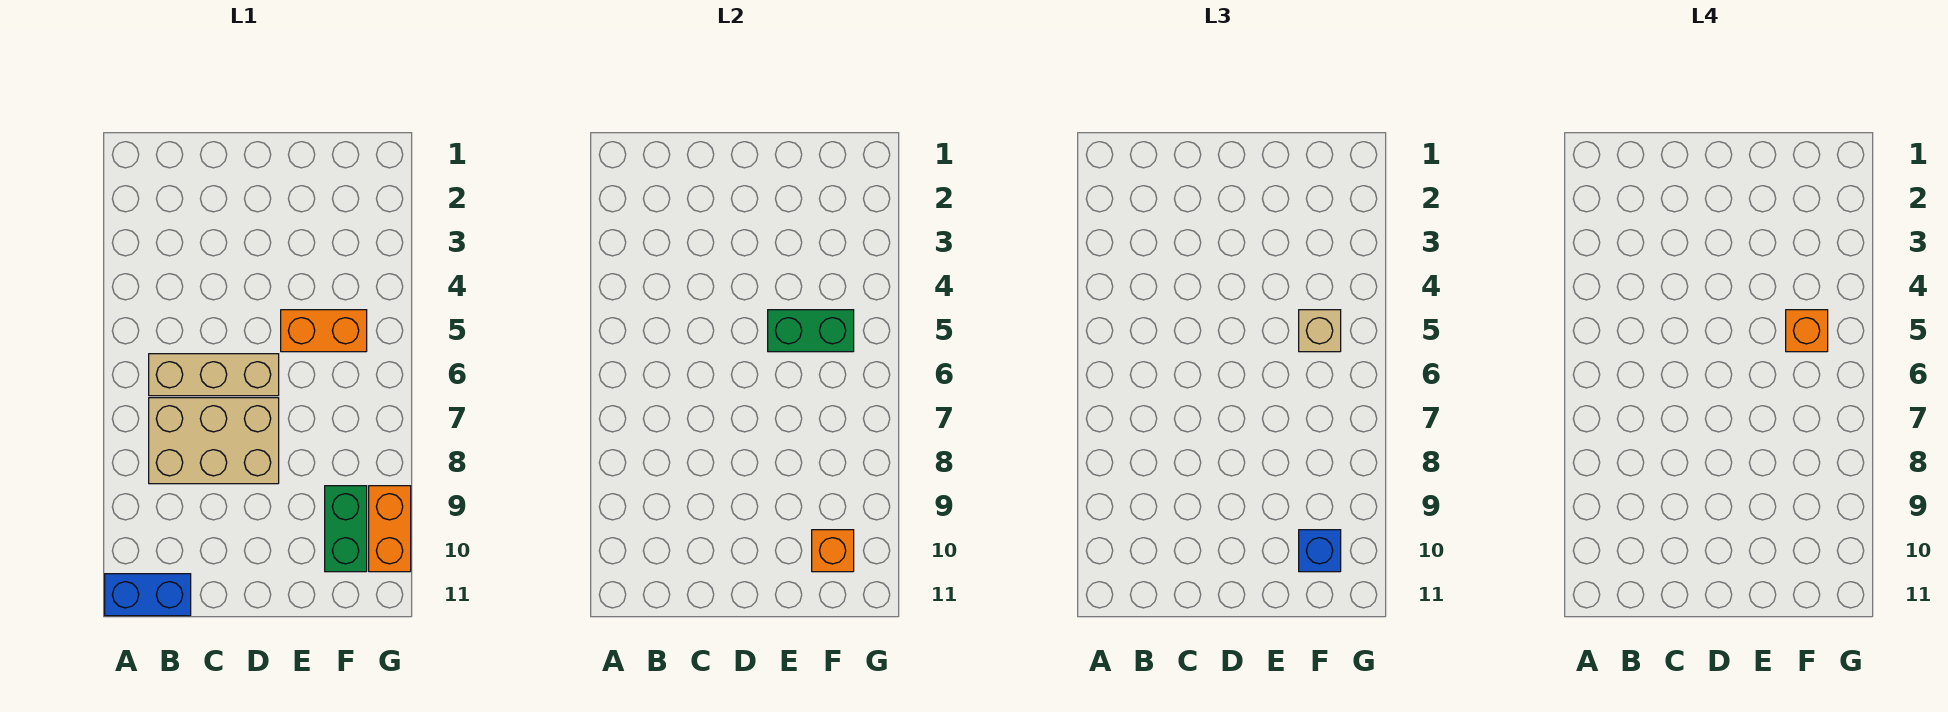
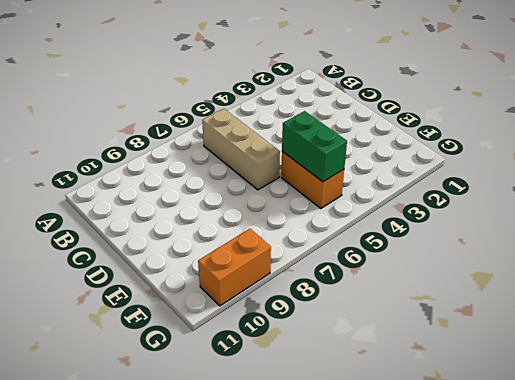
none -> blue brick A11:B11 level 1
none -> tan brick B7:D8 level 1

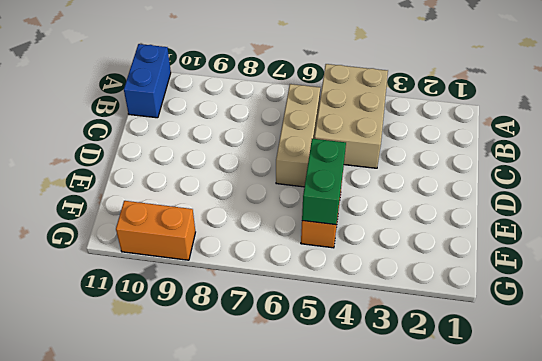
tan brick A4:C5 level 1 -> tan brick B7:D8 level 1
none -> green brick F9:F10 level 1
none -> orange brick F10 level 2

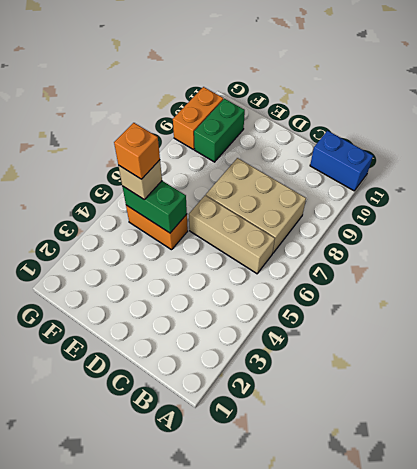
none -> orange brick F10 level 2
none -> blue brick F10 level 3

